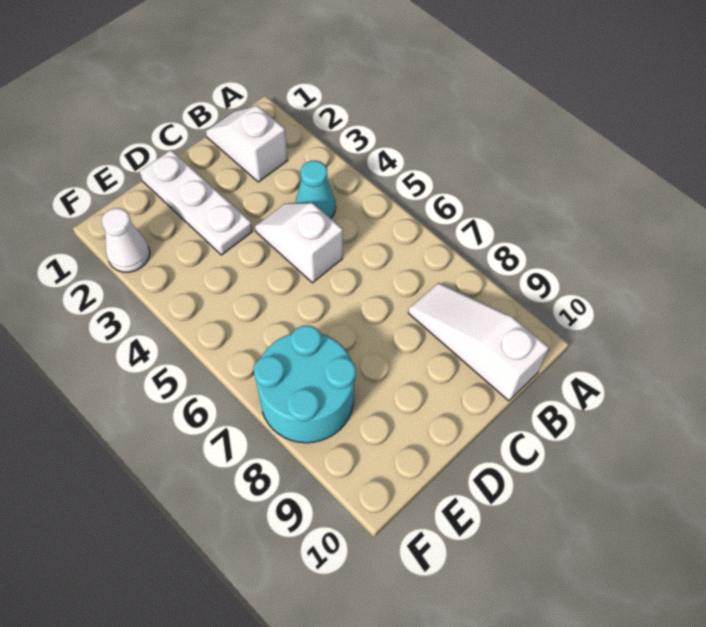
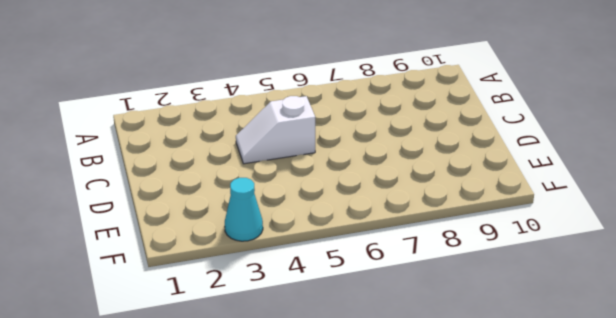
cyan cone F3 level 1 -> cyan cone B4 level 1
none -> white slope B1:B2 level 1 top 2
none -> white slope B8:B10 level 1 top 10

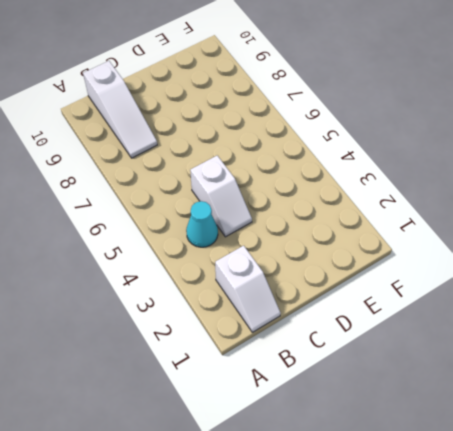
none -> white plate D1:D3 level 1
none -> cyan round brick E7:F8 level 1

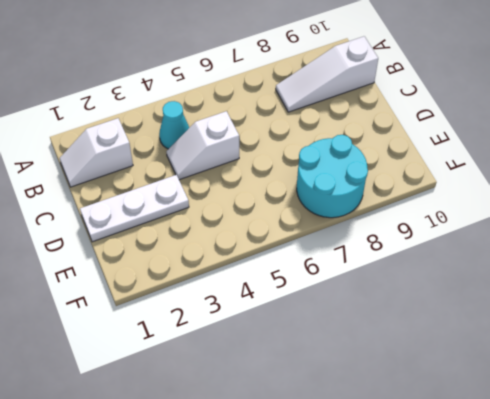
none -> white cone F2 level 1

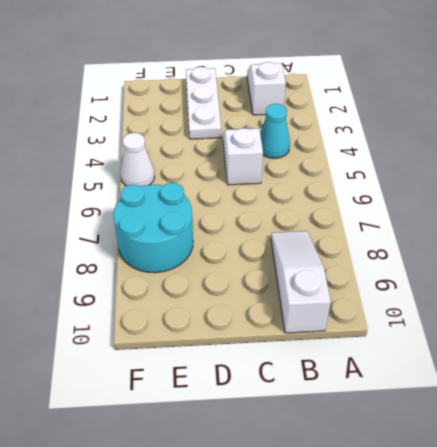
white cone F5 level 1 -> white cone F2 level 1

